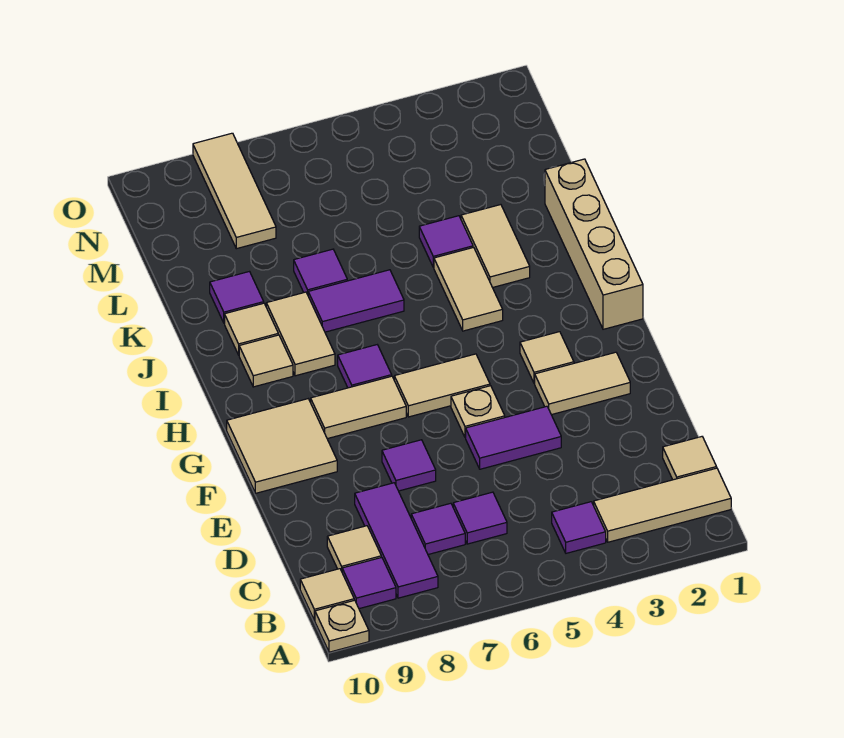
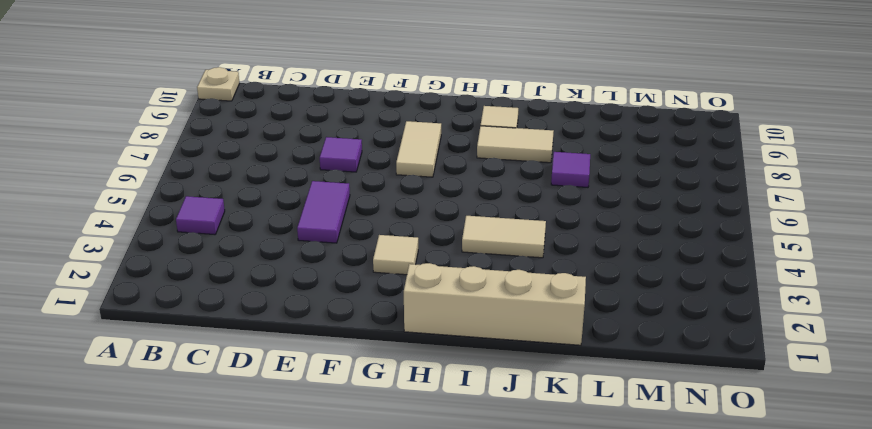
none -> tan tile B1:B3 level 1
none -> purple tile B8:D8 level 1
none -> purple tile B9 level 1
none -> tan tile B10 level 1

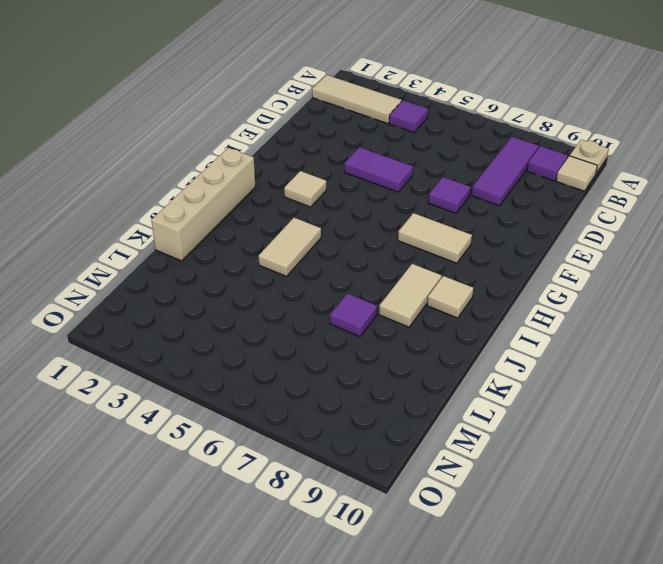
none -> tan tile C1 level 1
none -> purple tile C6 level 1
none -> purple tile C7 level 1
none -> tan tile C9 level 1

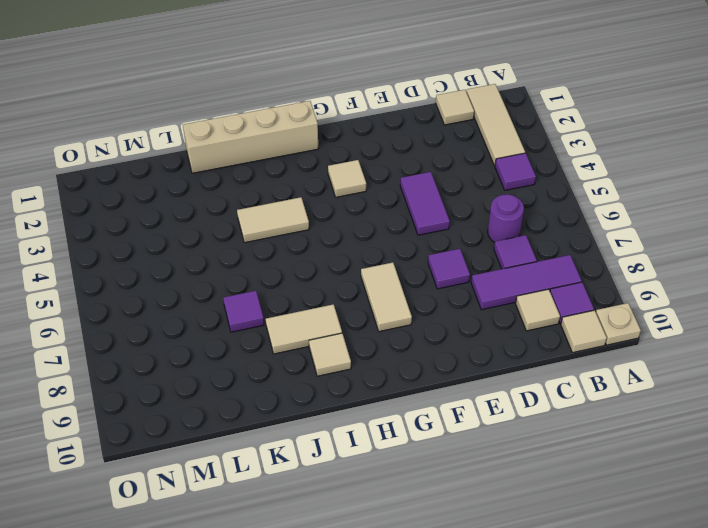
purple round brick C6 level 1 -> purple tile C6 level 1
none -> tan tile F2:F3 level 1
none -> tan plate F5 level 1
none -> tan tile F9:G10 level 1
none -> tan tile G5:G6 level 1

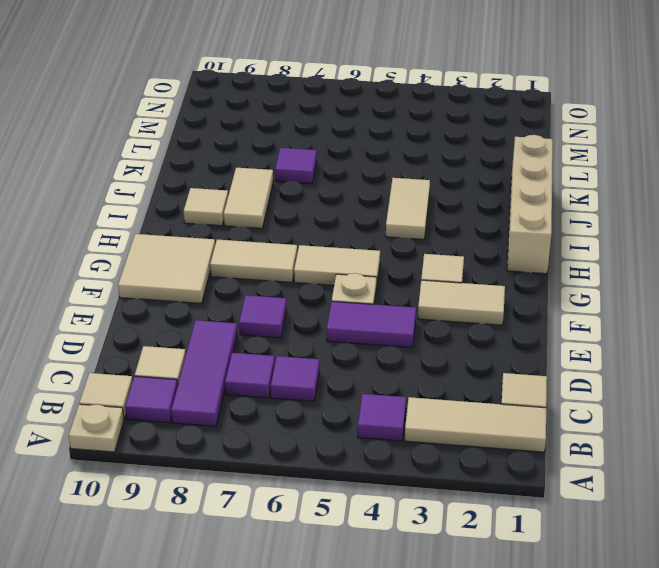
none -> purple tile H7 level 1
none -> tan tile J3:K3 level 1
none -> purple tile J6:J7 level 1
none -> tan tile J9 level 1

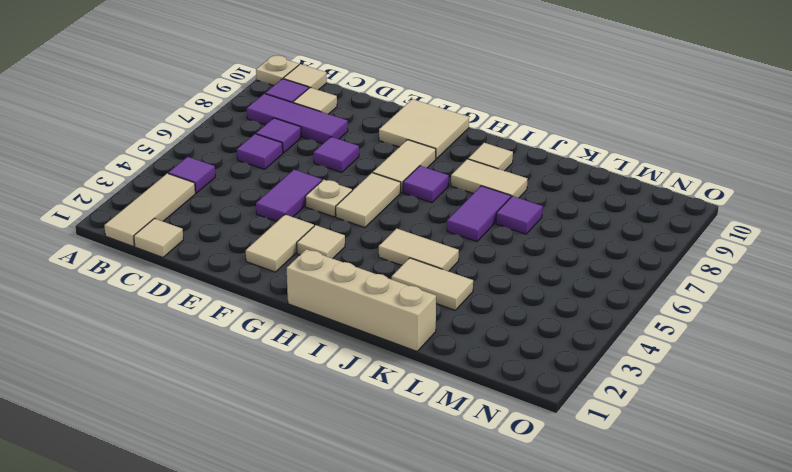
none -> tan tile J9 level 1
none -> purple tile K4 level 1
none -> purple tile K9 level 1
none -> tan tile M8:O8 level 1

